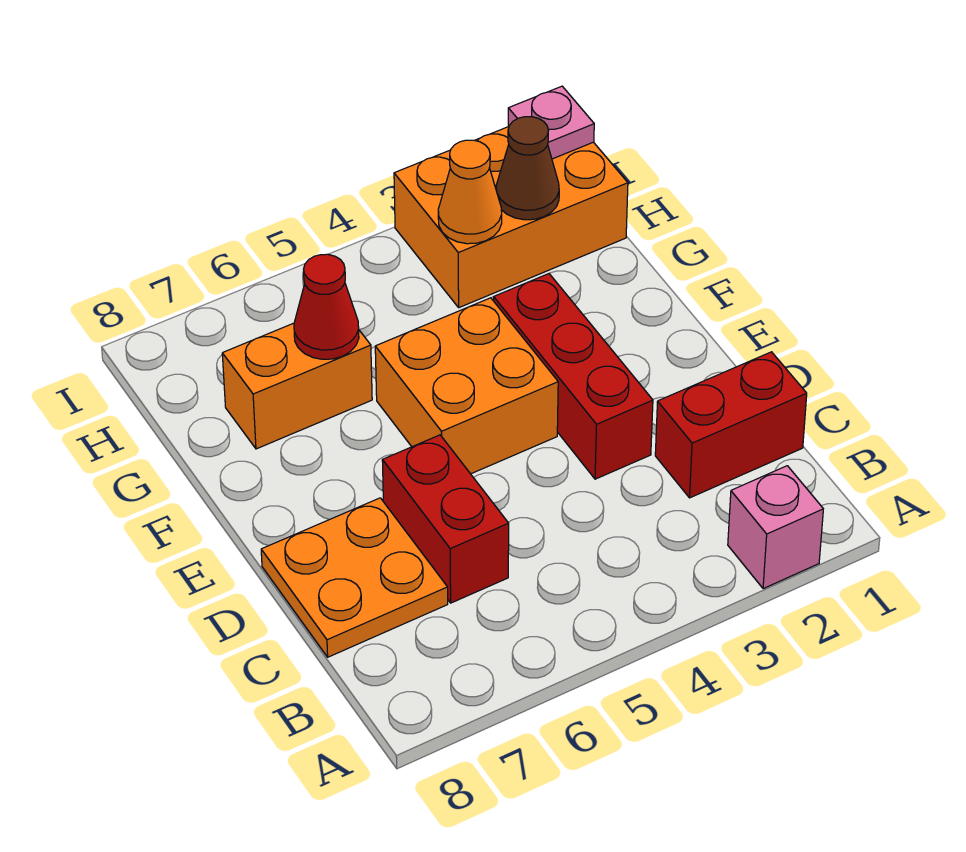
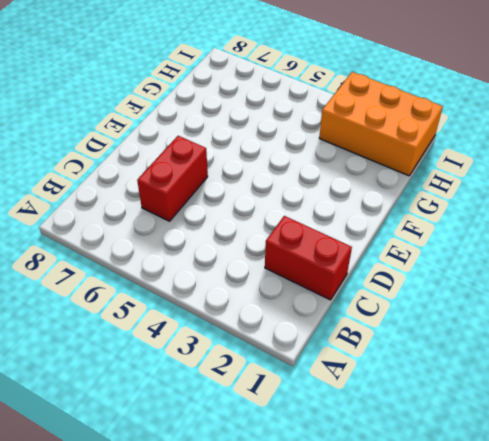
none -> pink brick A2 level 1
none -> orange plate C7:D8 level 1
none -> red brick D3:F3 level 1

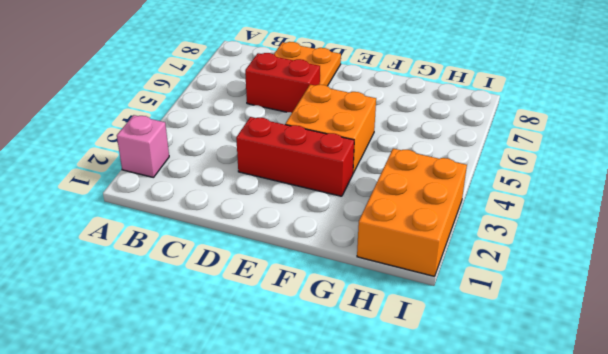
none -> red brick C1:C2 level 1
none -> orange brick G6:G7 level 1
none -> red cone G6 level 2

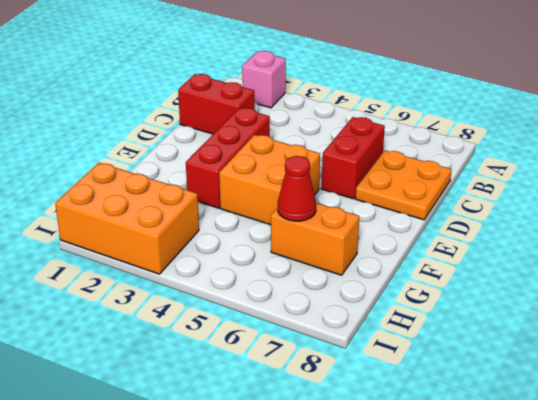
none -> brown cone H2 level 2
none -> orange cone H3 level 2
none -> pink plate I1 level 2

